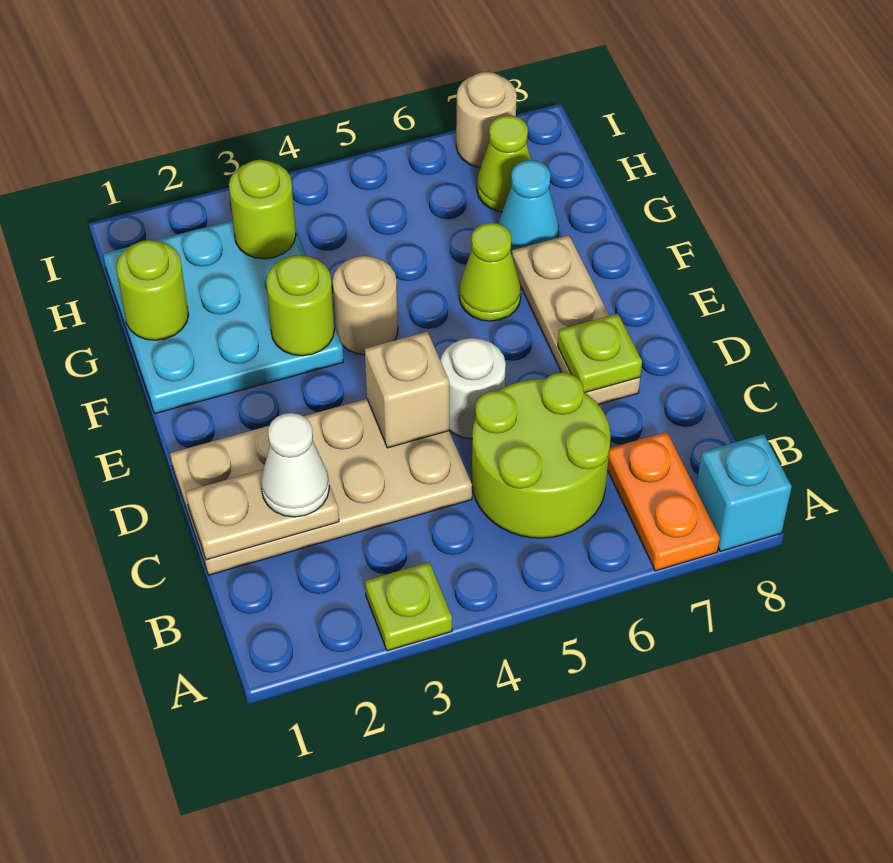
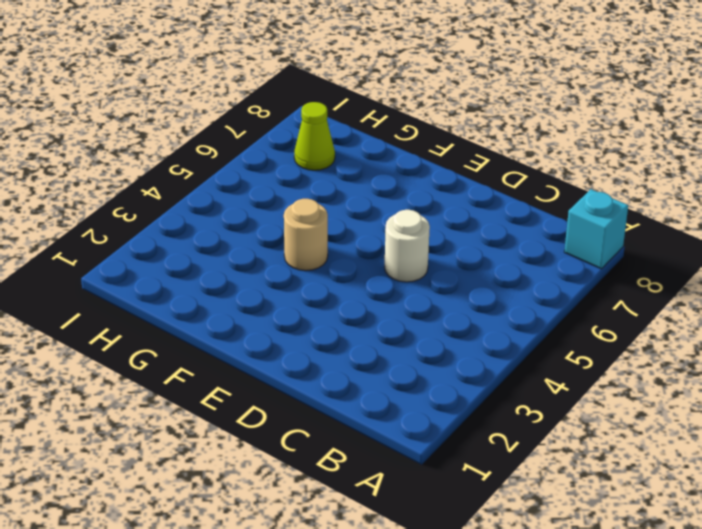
none -> lime plate A3 level 1
none -> orange plate A7:B7 level 1
none -> lime round brick B5:C6 level 1

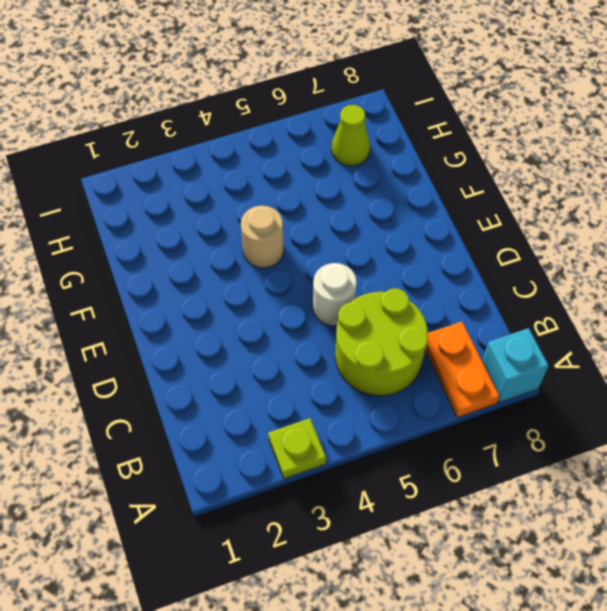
none -> tan plate C1:D4 level 1
none -> tan plate D7:F7 level 1
none -> cyan plate F1:H3 level 1

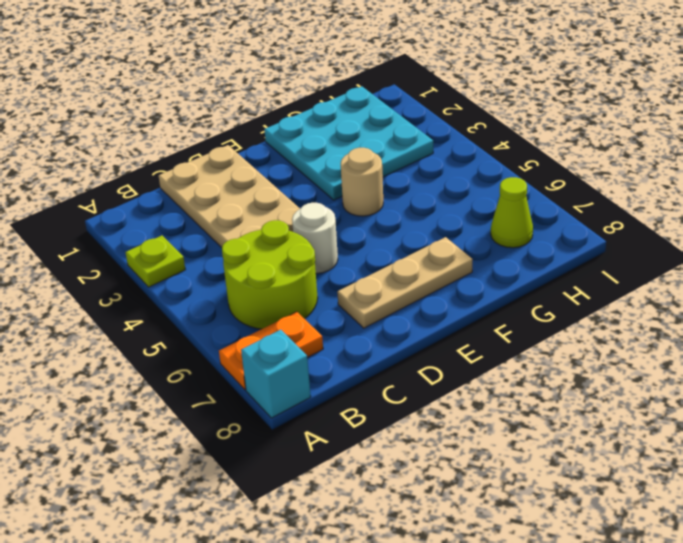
none -> lime cone F6 level 1
none -> cyan cone G7 level 1
none -> tan round brick I7 level 1

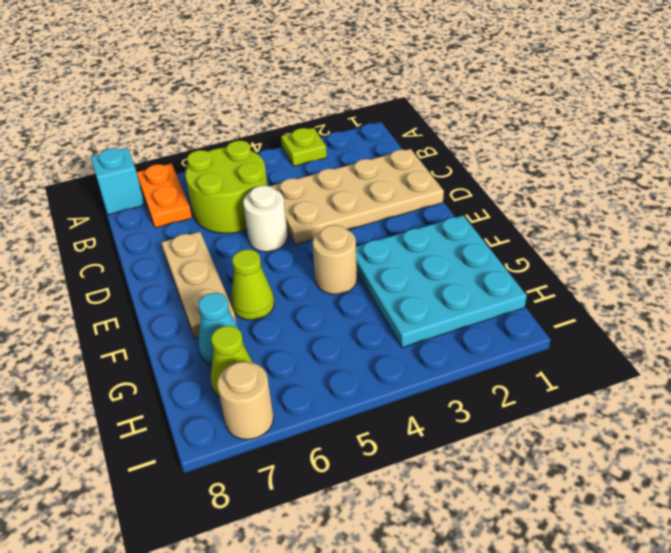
none -> tan plate C1:C2 level 2
none -> tan brick D4 level 2
none -> lime plate D7 level 2

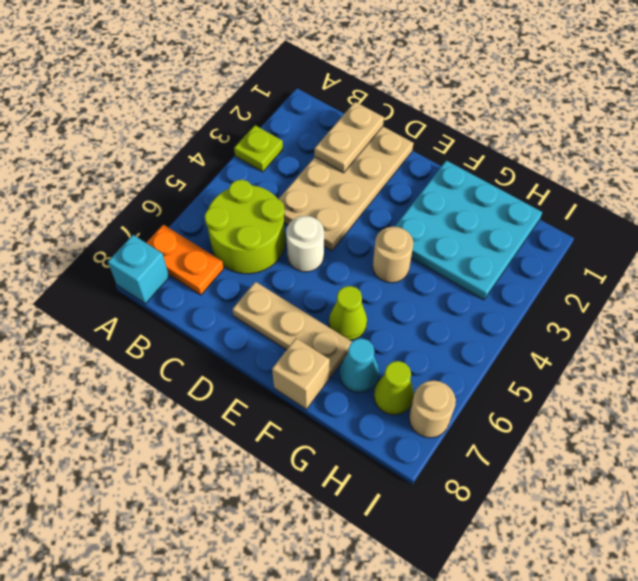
tan brick F8 level 1 -> tan brick D4 level 2
none -> lime plate D7 level 2
none -> lime round brick F3 level 2
none -> lime round brick G1 level 2

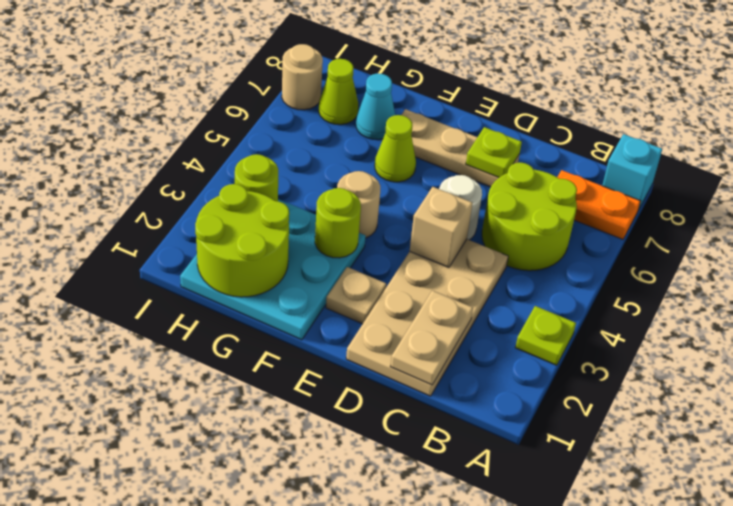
tan plate E2 level 1 -> none
lime round brick G1:H2 level 2 -> lime round brick G1 level 2
none -> white cone C2 level 3

